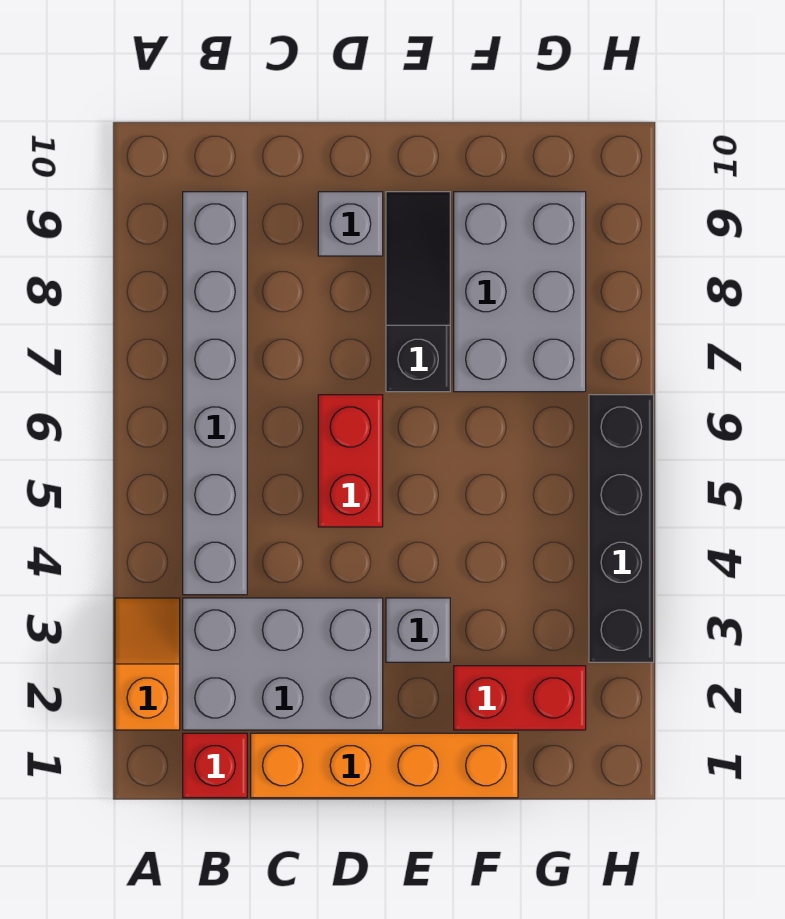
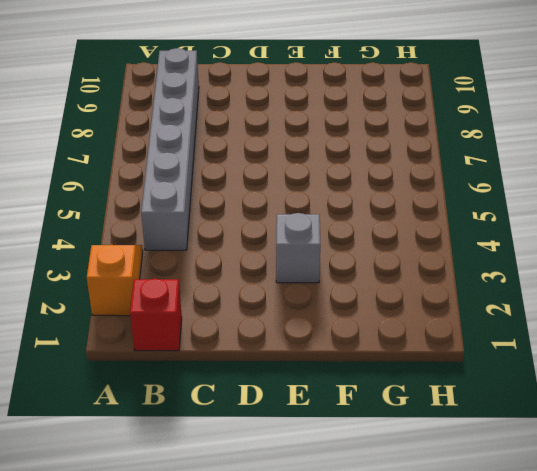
none -> grey brick B2:D3 level 1
none -> orange brick C1:F1 level 1
none -> red brick D5:D6 level 1

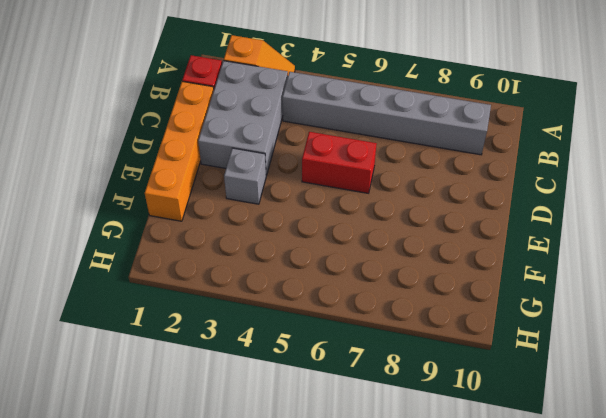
none -> grey brick D9 level 1
none -> black slope E7:E9 level 1 top 7
none -> red brick F2:G2 level 1

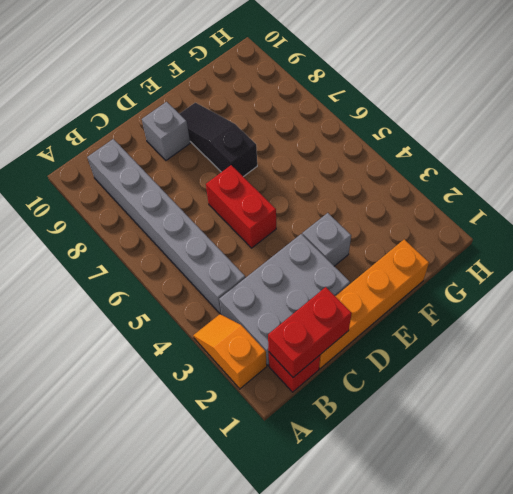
red brick B1:C1 level 2 -> red brick F2:G2 level 1
none -> grey brick F7:G9 level 1
none -> black brick H3:H6 level 1

